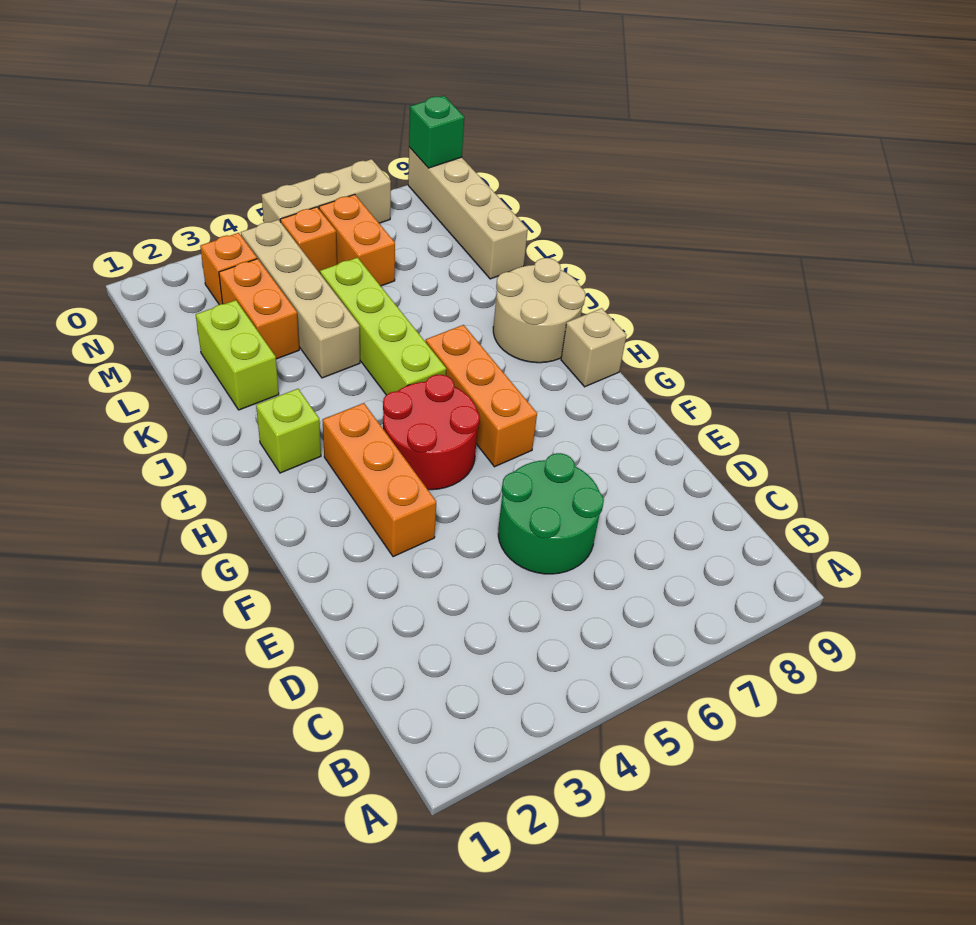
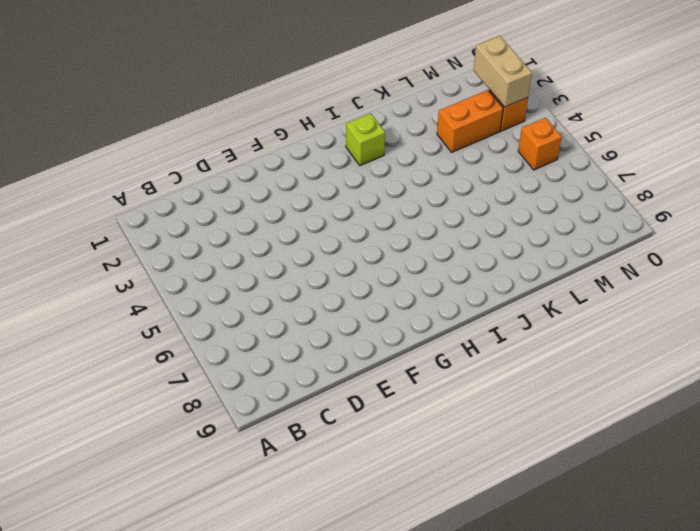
tan brick N2:N3 level 2 -> none
none -> green round brick D5:E6 level 1
none -> orange brick F3:H3 level 1
none -> red round brick G4:H5 level 1

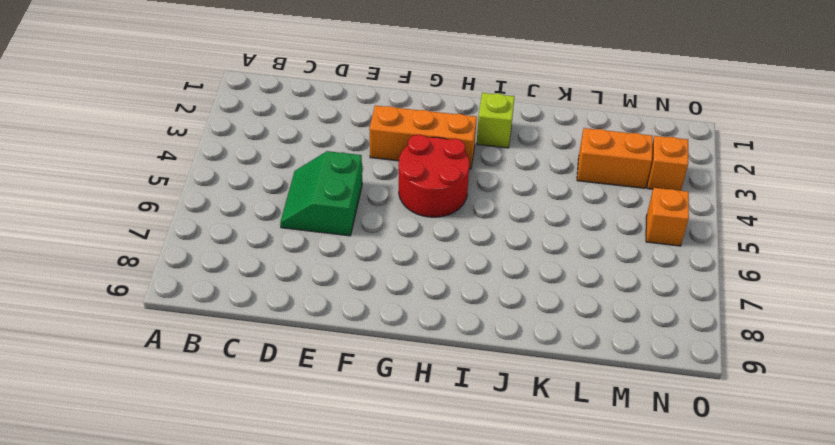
green slope D5:E6 level 1 top E -> green round brick D5:E6 level 1
none -> orange brick G6:I6 level 1
none -> tan brick H9 level 1
none -> lime brick I5:L5 level 1

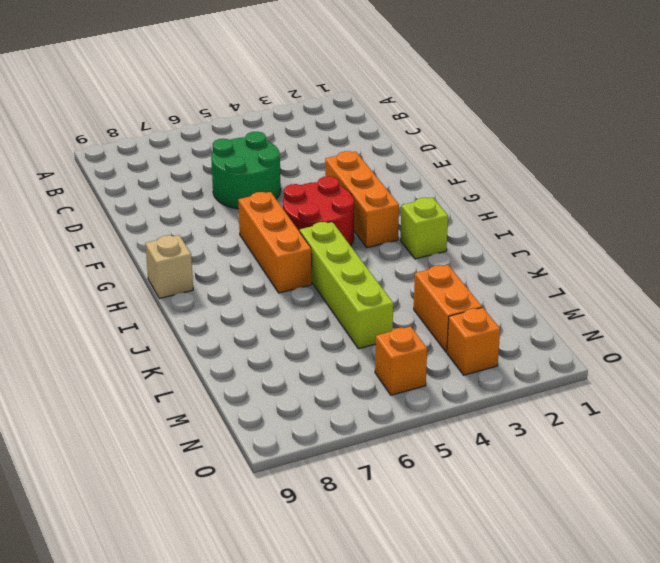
none -> tan round brick I8:J9 level 1
none -> lime brick K2:L2 level 1
none -> tan brick K4:N4 level 1

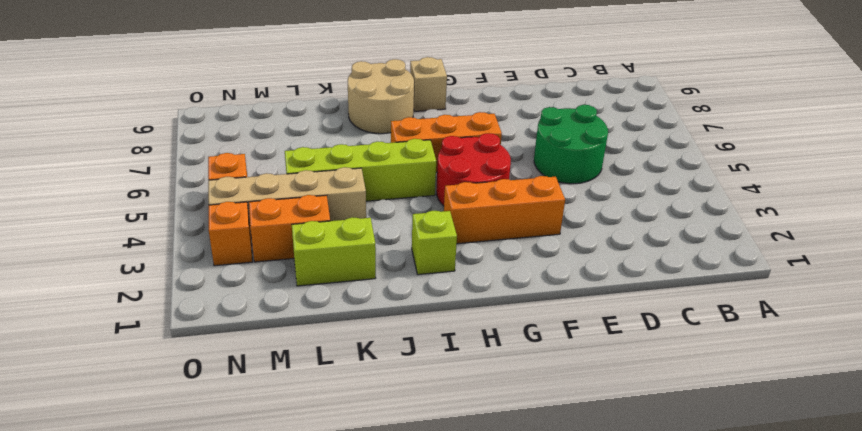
none -> tan brick L9:O9 level 1
none -> orange brick M6:N6 level 1
none -> tan brick O5:O7 level 1

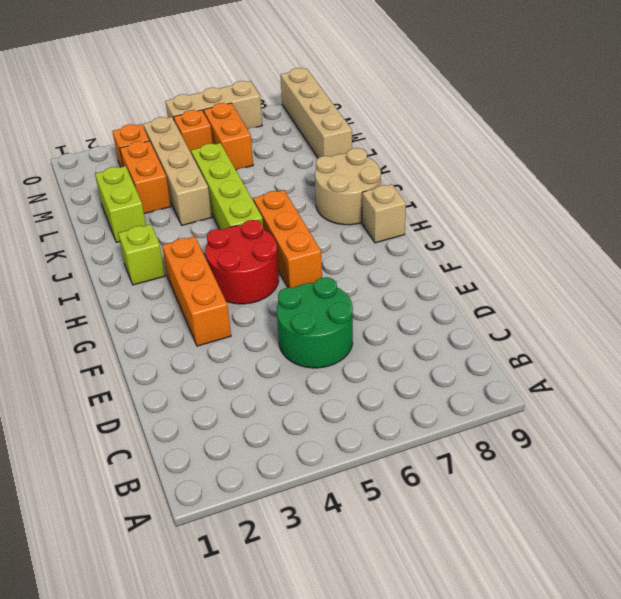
none -> green brick O9 level 2

